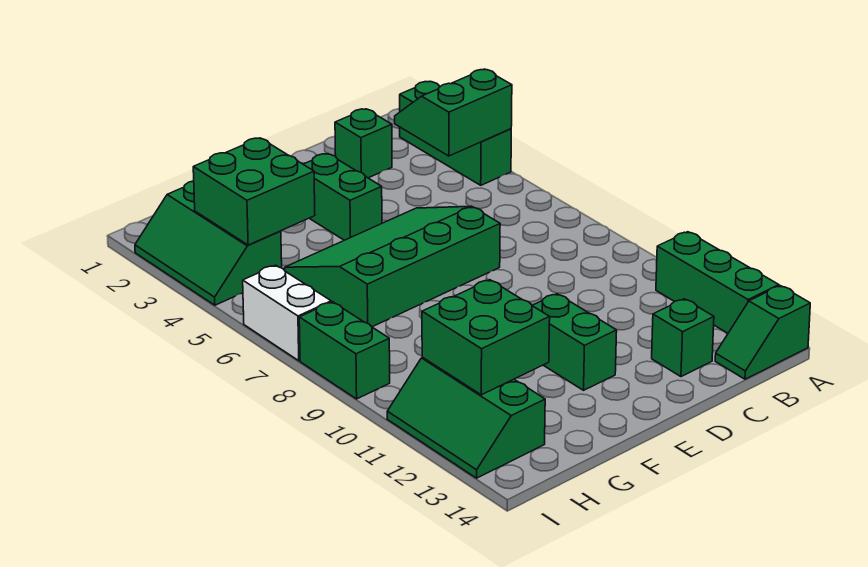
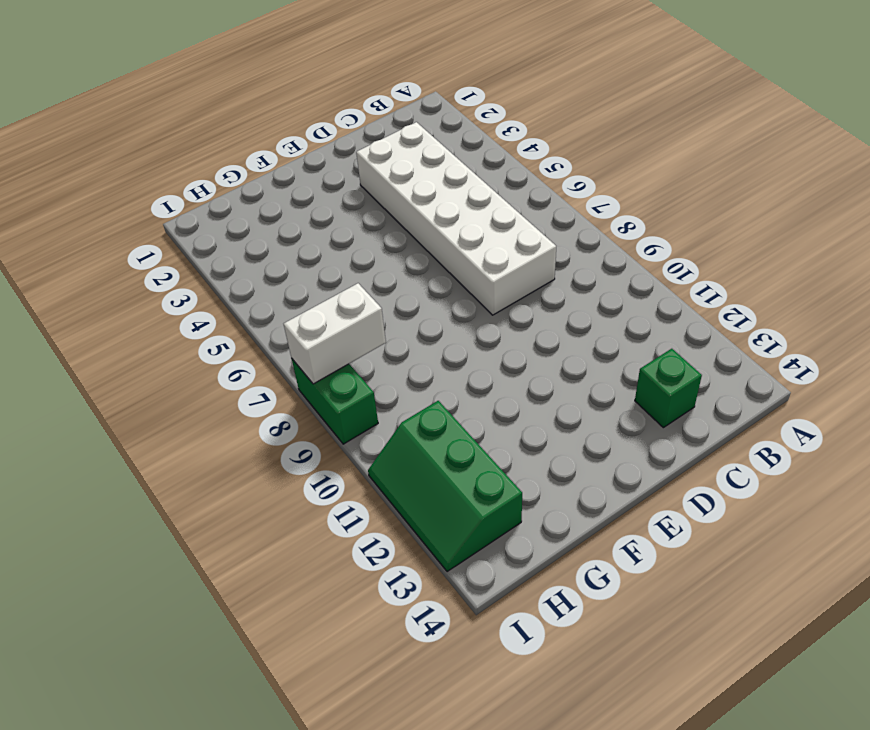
white brick C3:D8 level 1 -> green slope D5:G7 level 1 top 7
white brick H8:I8 level 2 -> white brick I6:I7 level 1
none -> green brick A2:A4 level 1
none -> green brick A11:A13 level 1
none -> green slope A14:B14 level 1 top A

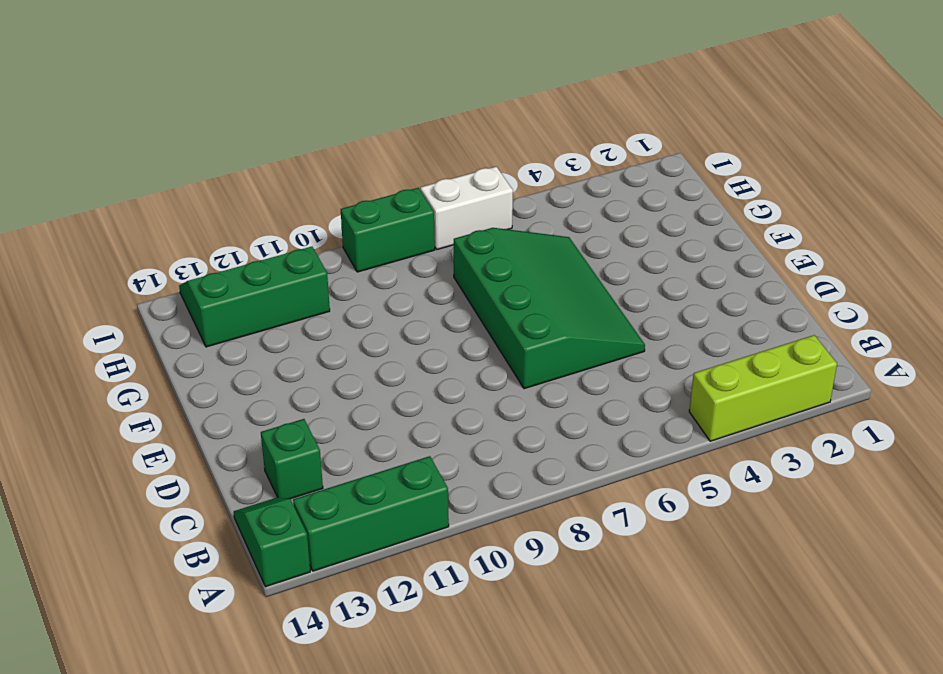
lime brick A2:A4 level 1 -> green brick A2:A4 level 1
none -> green brick C2 level 1
none -> green brick E3:E4 level 1
none -> green brick E11:E12 level 1

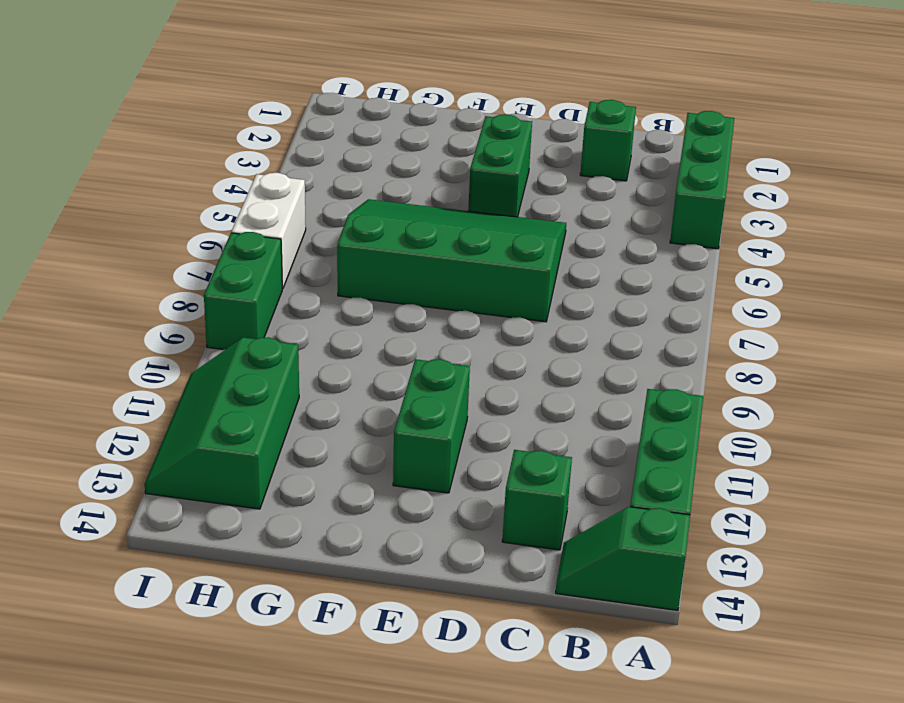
none -> green slope H2:I4 level 1 top H
none -> green slope A3:B4 level 2 top 4
none -> green brick G3:H4 level 2

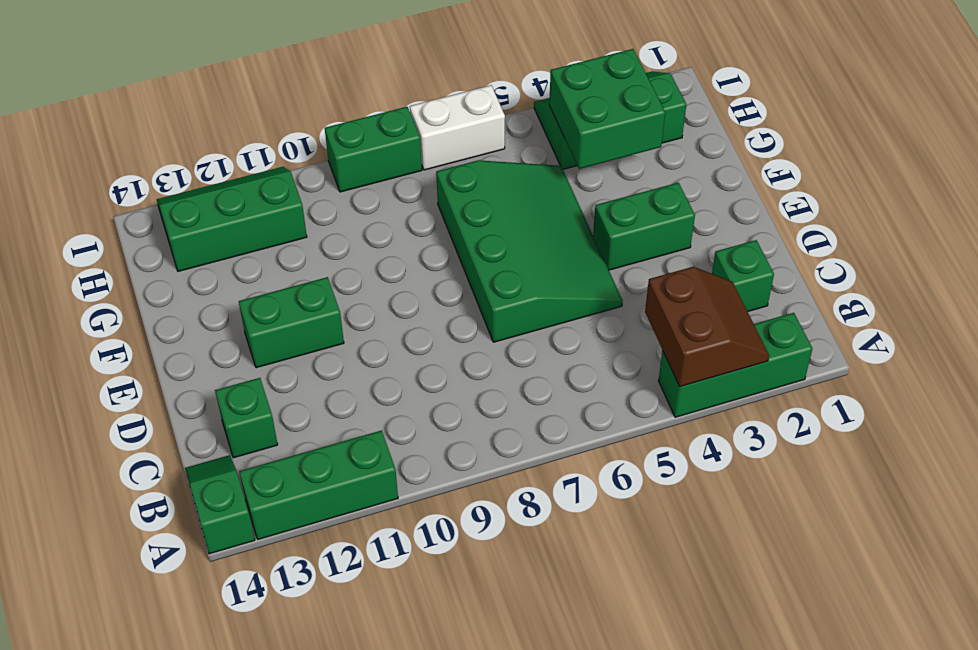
brown slope A3:B4 level 2 top 4 -> green slope A3:B4 level 2 top 4
none -> green brick G11:H12 level 2

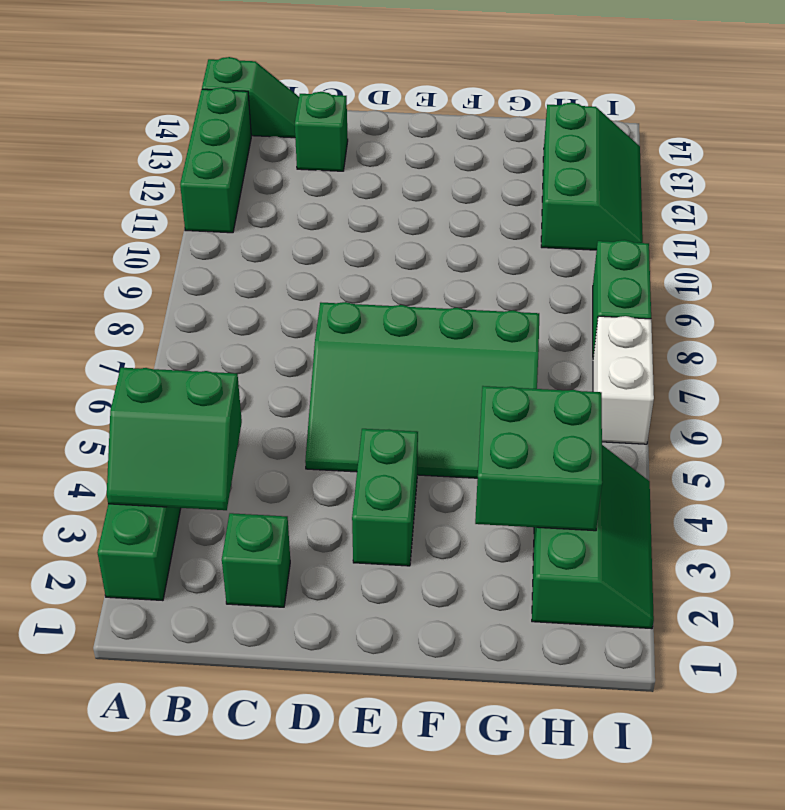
none -> green brick E11:E12 level 1
none -> green brick G11:H12 level 2

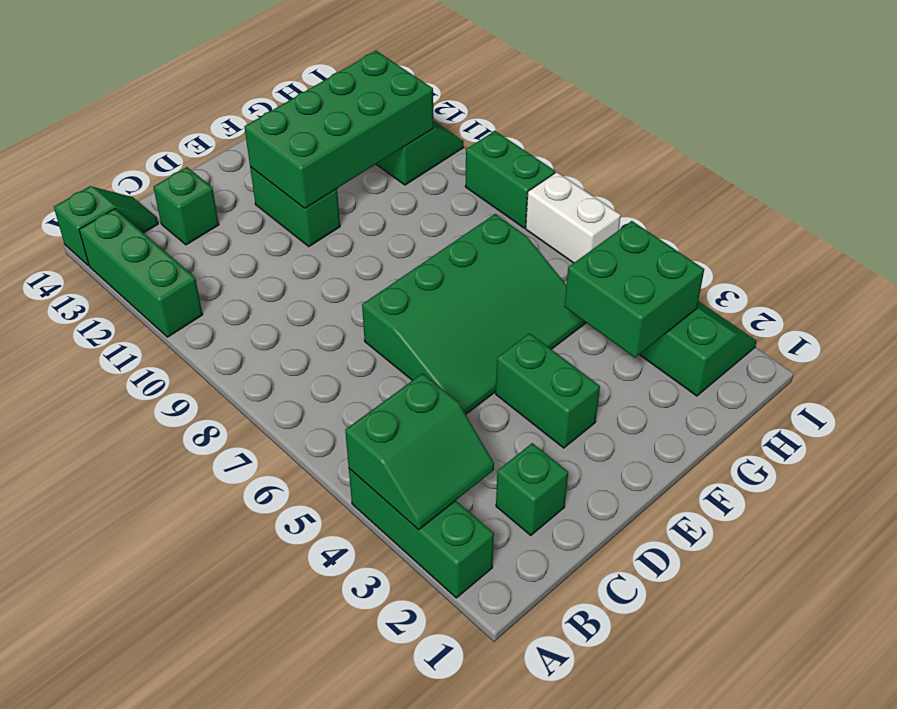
green brick E11:H12 level 2 -> green brick G11:H12 level 2

